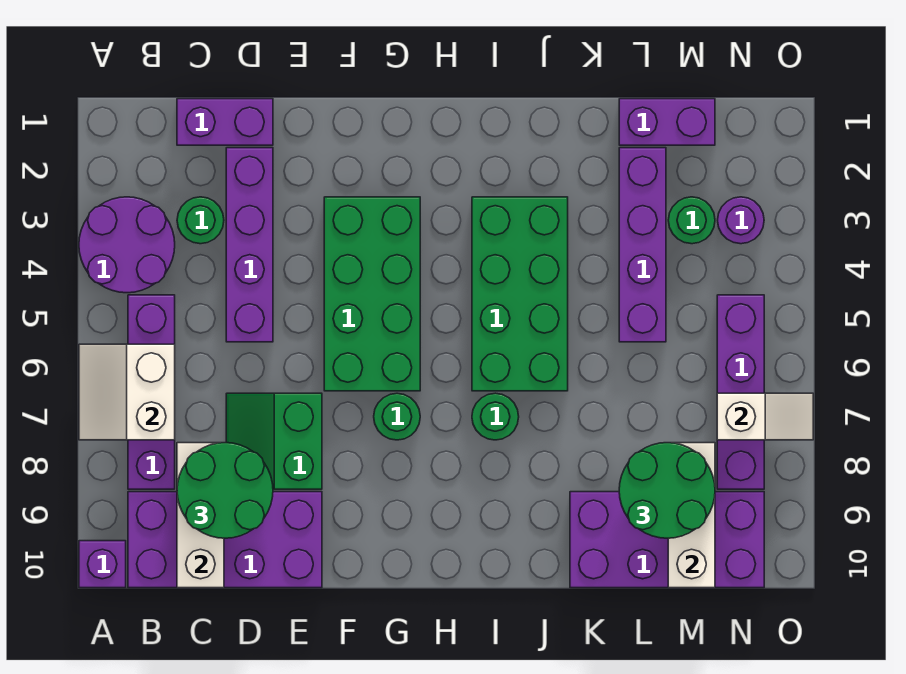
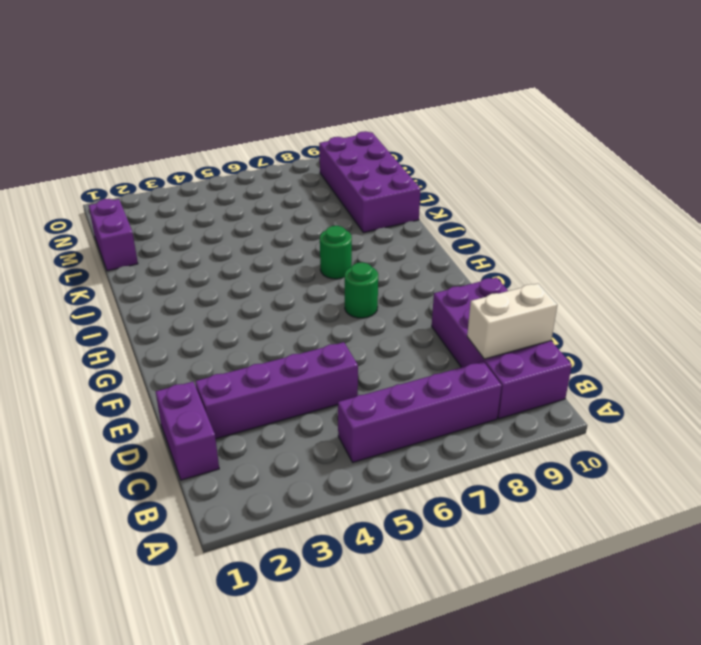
white brick C9:C10 level 2 -> white brick C8:C10 level 2
none -> purple round brick A3:B4 level 1
none -> purple brick A10 level 1
none -> green round brick C3 level 1

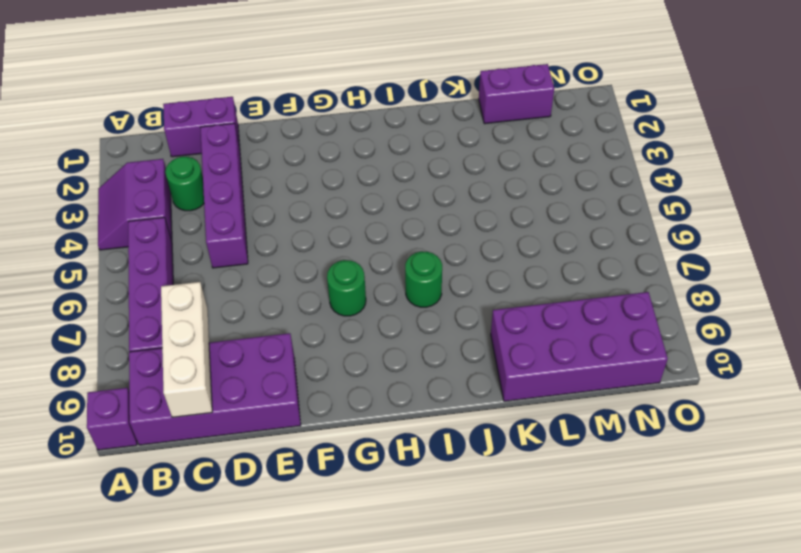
purple slope A3:B4 level 1 top B -> purple round brick A3:B4 level 1
none -> green slope D7:E8 level 1 top E
none -> green brick F3:G6 level 1
none -> green brick I3:J6 level 1

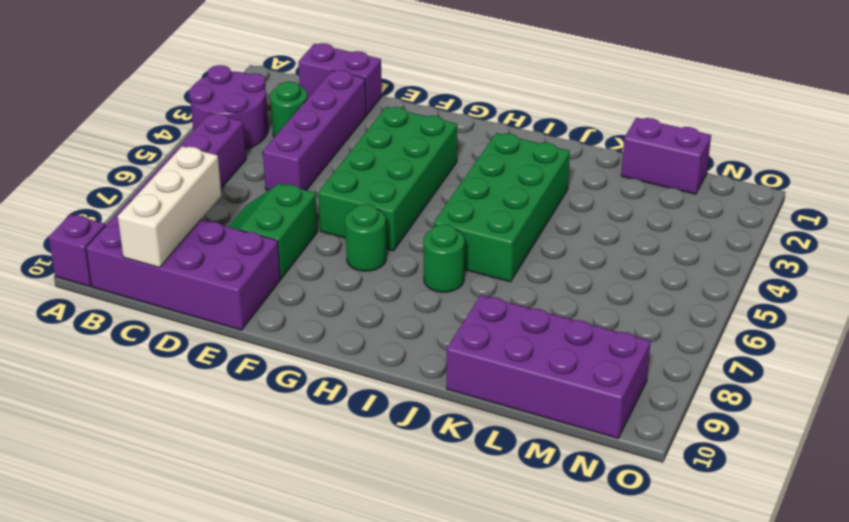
none -> purple brick L2:L5 level 1
none -> green round brick M3 level 1
none -> purple round brick N3 level 1

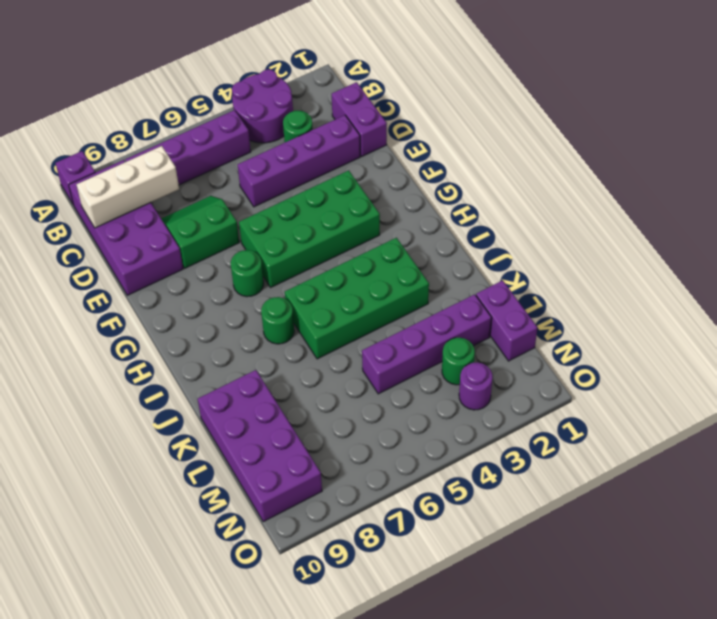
none -> purple brick N5:N8 level 1
none -> white slope A6:B7 level 2 top B
none -> white brick M8:M10 level 2

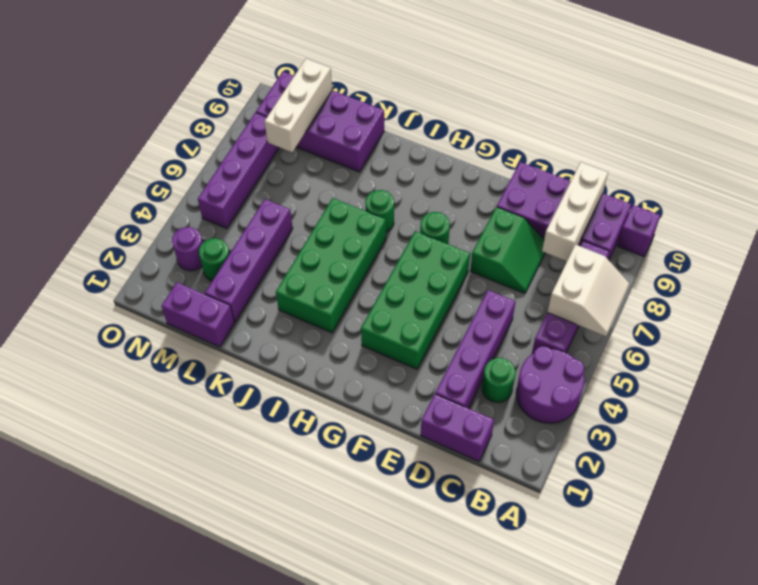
none -> white slope N7:O7 level 2 top N
none -> green round brick C8:D9 level 3
none -> green round brick L8:M9 level 3

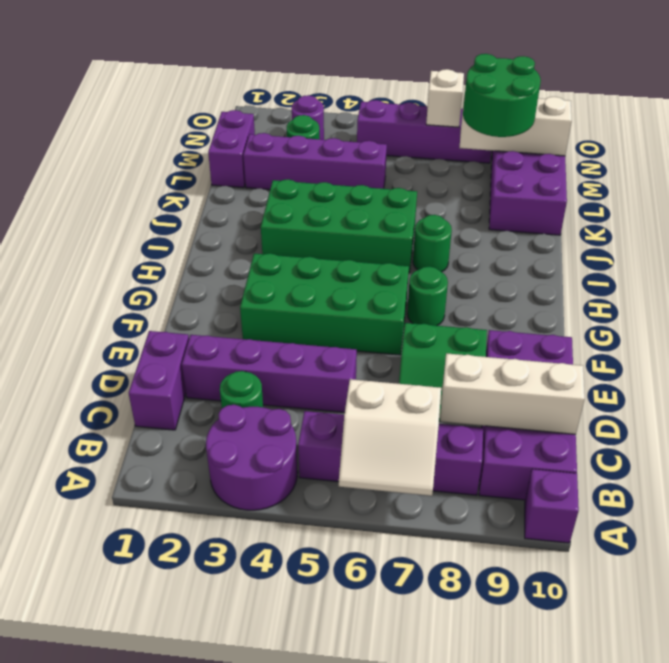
none -> green round brick C8:D9 level 3

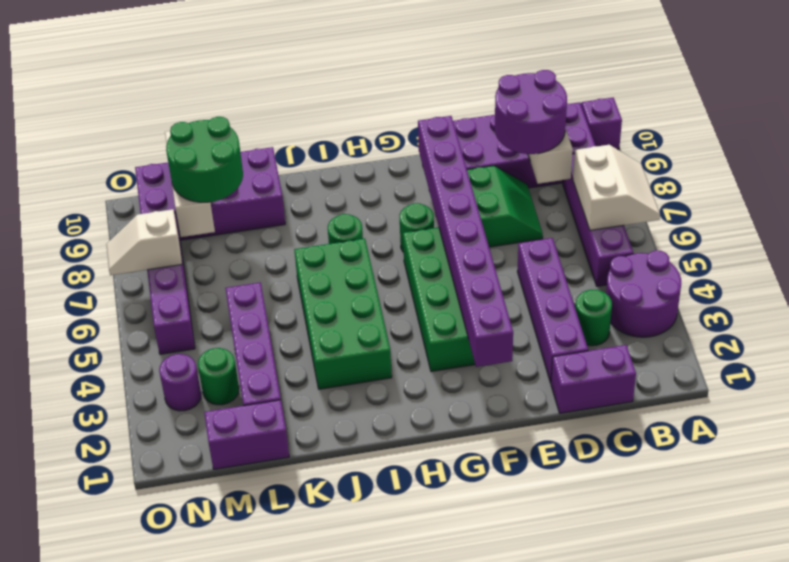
purple round brick C8:D9 level 3 -> green round brick C8:D9 level 3
purple brick F2:F9 level 2 -> none

